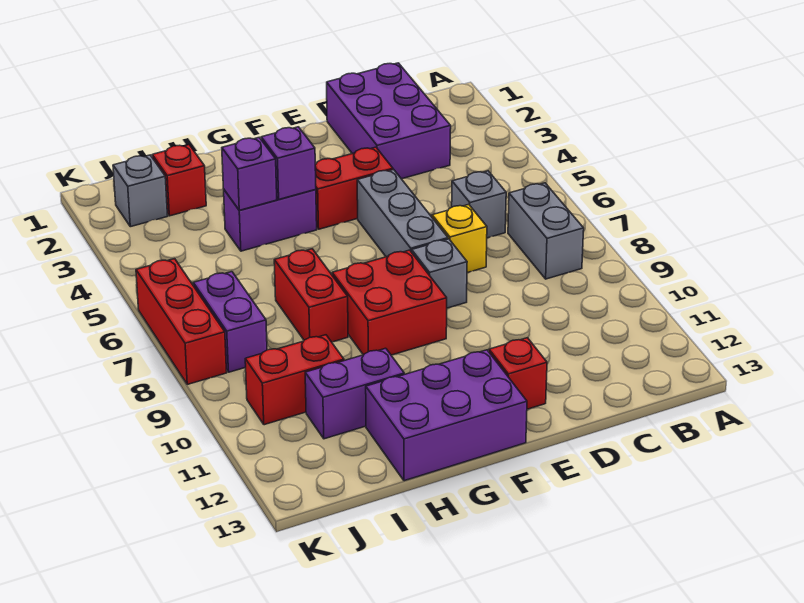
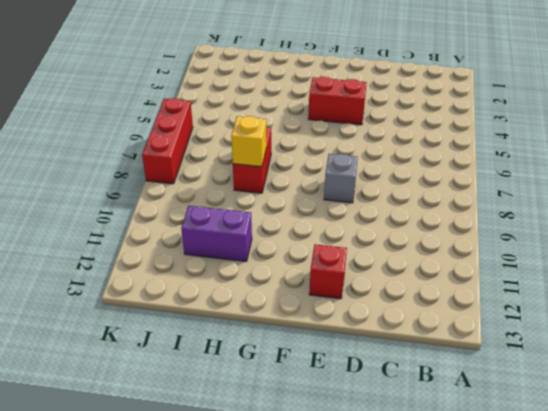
yellow brick H8 level 2 -> yellow brick D7 level 1
none -> grey brick B7:B8 level 1
none -> purple brick C1:D3 level 1
none -> grey brick C6 level 1

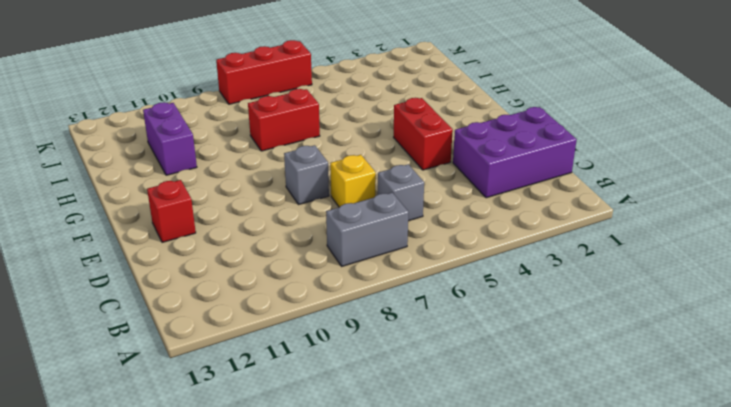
none -> grey brick E5:E7 level 1
none -> red brick F8:G9 level 1
none -> purple brick F12:H13 level 1

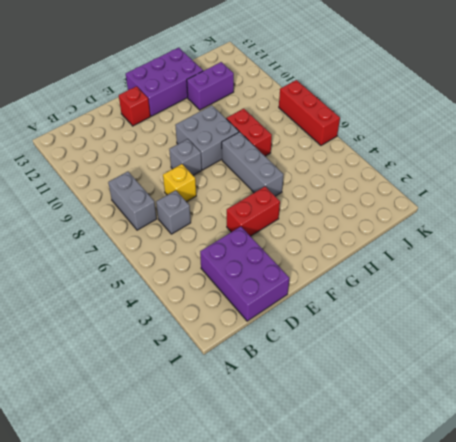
grey brick F8:G9 level 1 -> red brick F8:G9 level 1
grey brick G5:G7 level 1 -> grey brick E5:E7 level 1
none -> purple brick G4:H4 level 1
none -> red brick I2 level 1
none -> red brick I10:J10 level 1

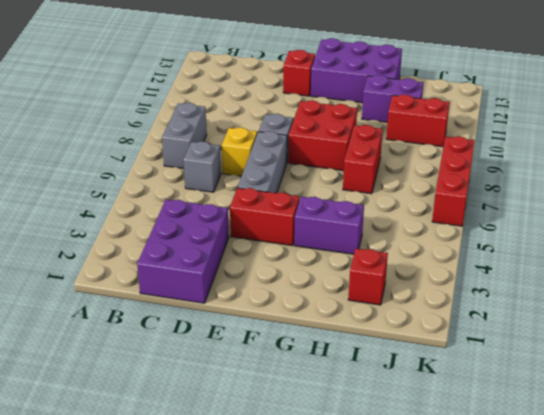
none -> grey brick J2 level 1
none -> purple brick J7:J8 level 1
none -> purple brick G4 level 2

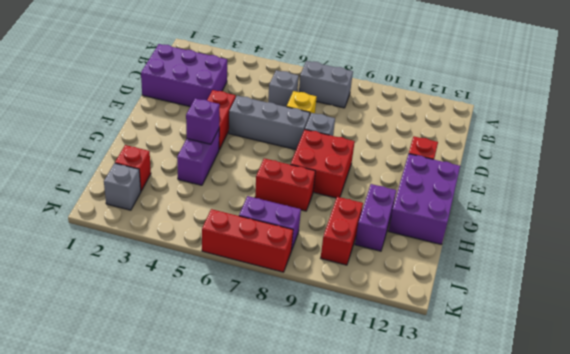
none -> purple brick H4 level 2

